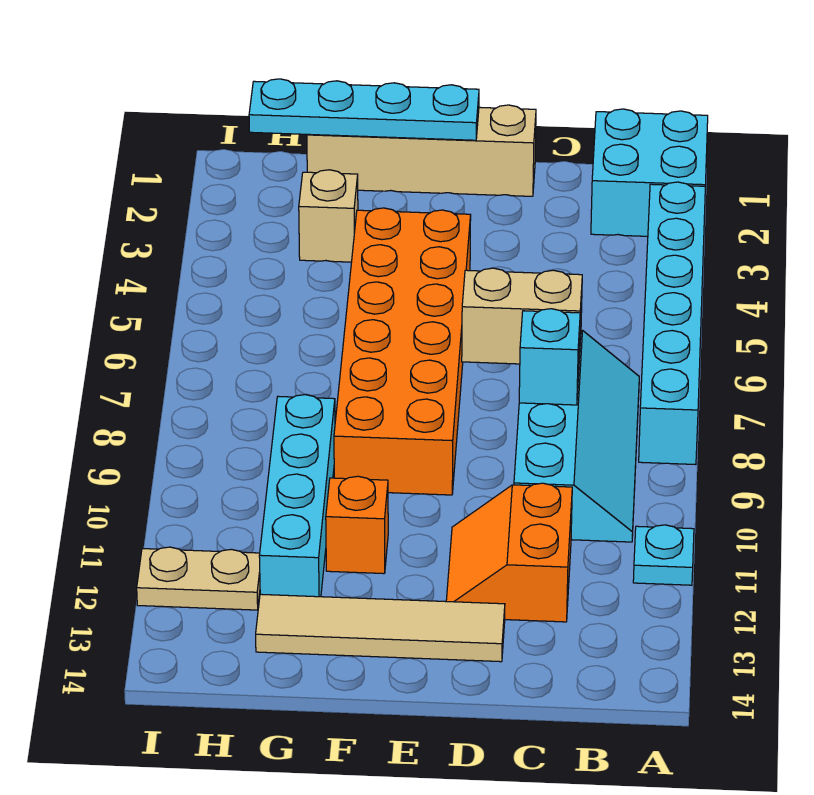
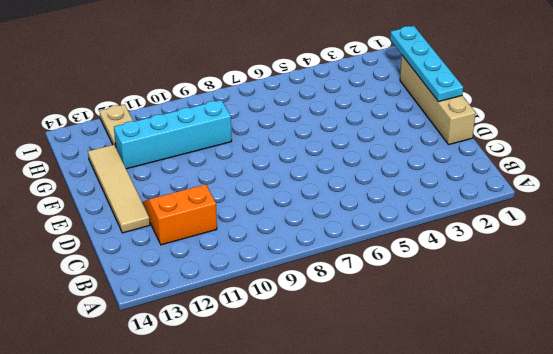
none -> cyan brick A1:B2 level 1
none -> cyan brick A3:A8 level 1
none -> cyan plate A11 level 1

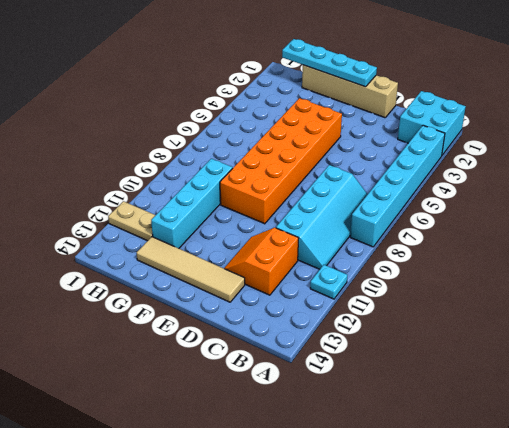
none -> orange brick F11 level 1
none -> tan brick G3 level 1
none -> tan brick C7:D7 level 2

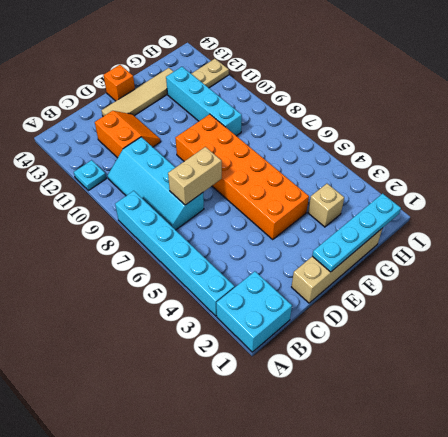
orange brick E14 level 1 -> orange brick F11 level 1
none -> cyan brick C8 level 2

